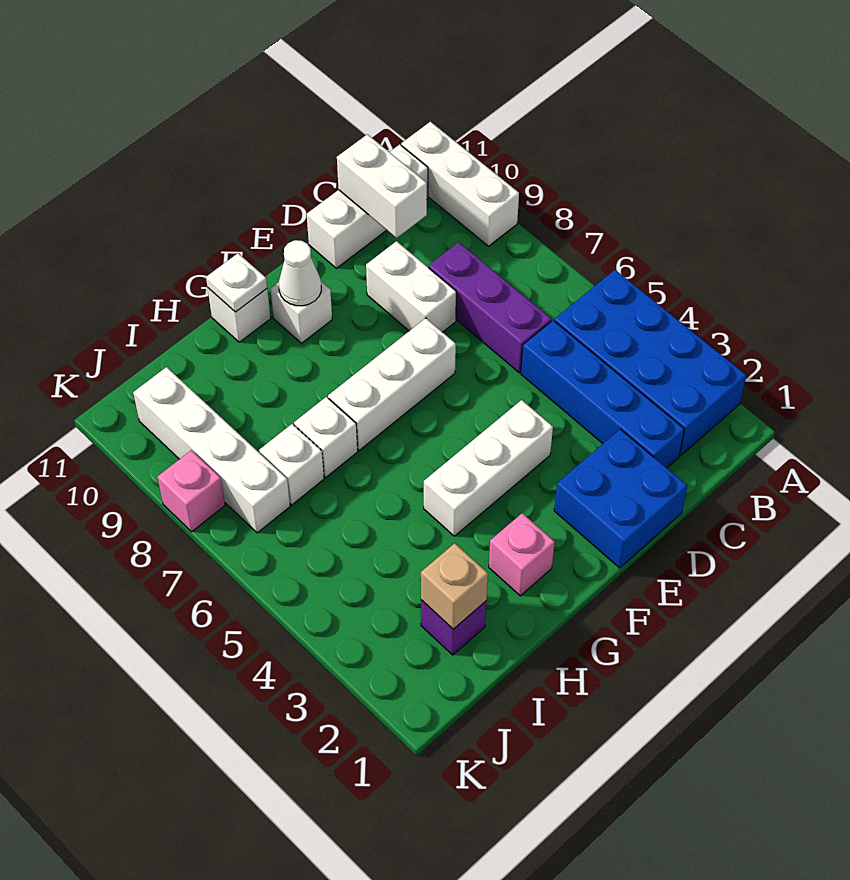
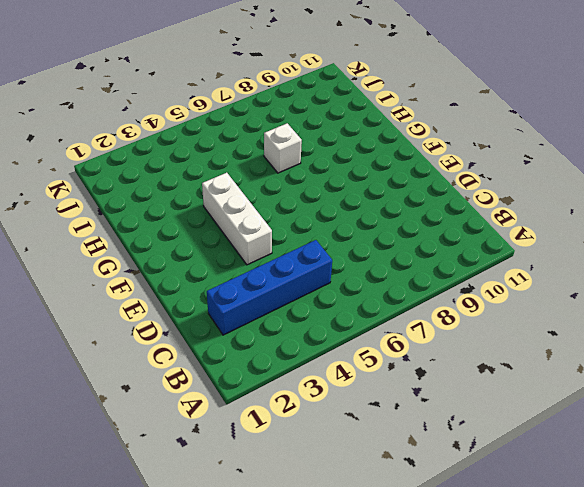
none -> blue brick A2:B5 level 1
none -> white brick A9:A11 level 1
none -> white brick B11:D11 level 1

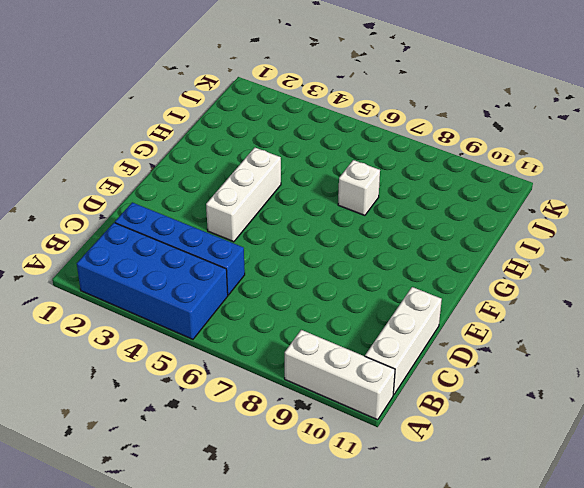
none -> purple brick C6:C8 level 1
none -> blue brick D1:E2 level 1
none -> white brick D8:D9 level 1

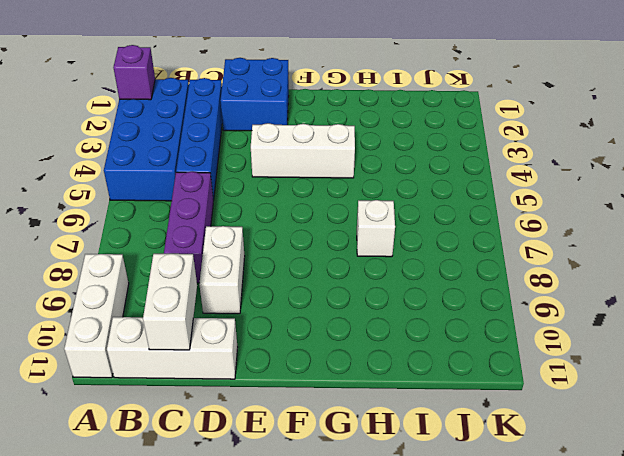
purple brick A2 level 2 -> purple brick I2 level 1
none -> white brick E7:G7 level 1
none -> white brick F10 level 1
none -> pink brick G2 level 1

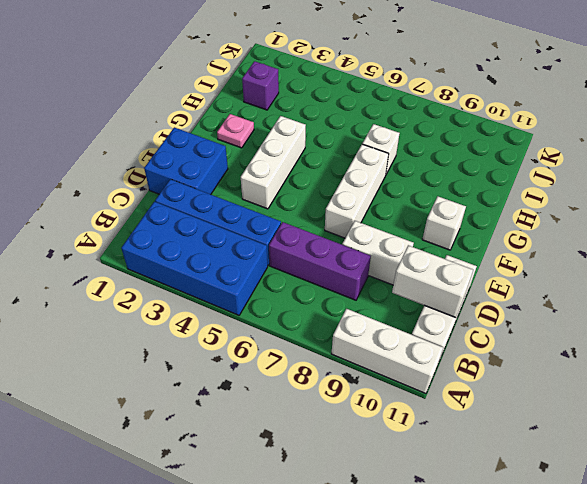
pink plate G2 level 1 -> pink brick G2 level 1
none -> white brick G11 level 1
none -> white brick I7 level 1
none -> white brick J7:J10 level 1

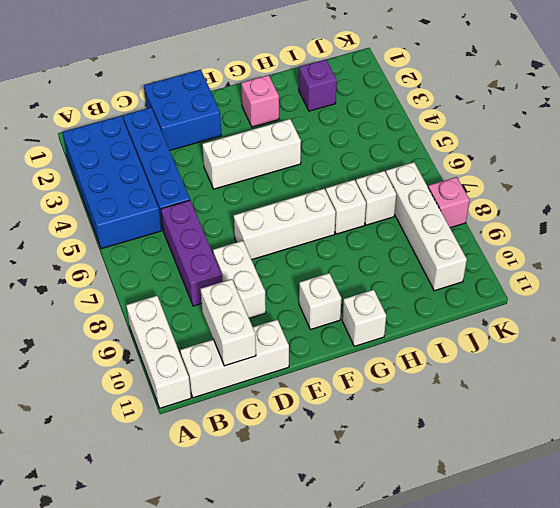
none -> white cone F10 level 2
none -> white plate G11 level 2
none -> tan brick I2 level 2

